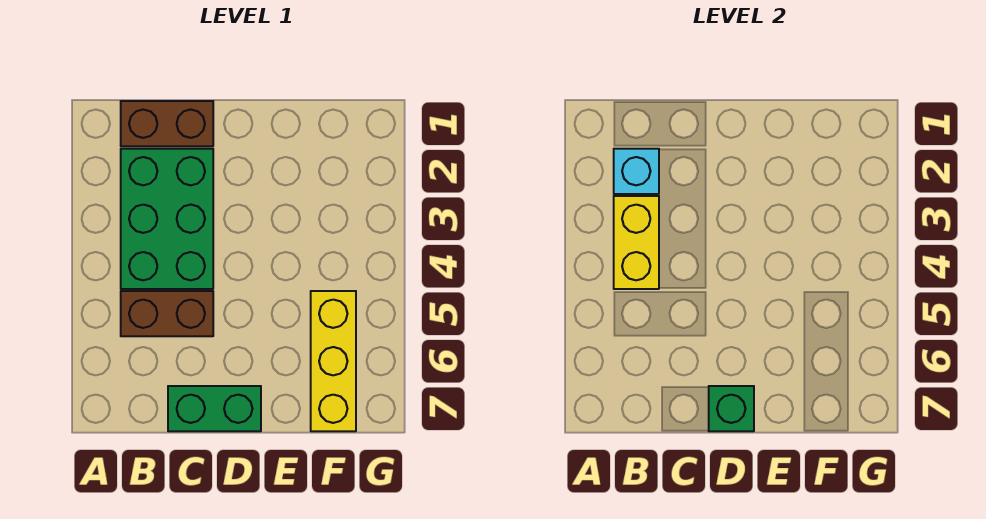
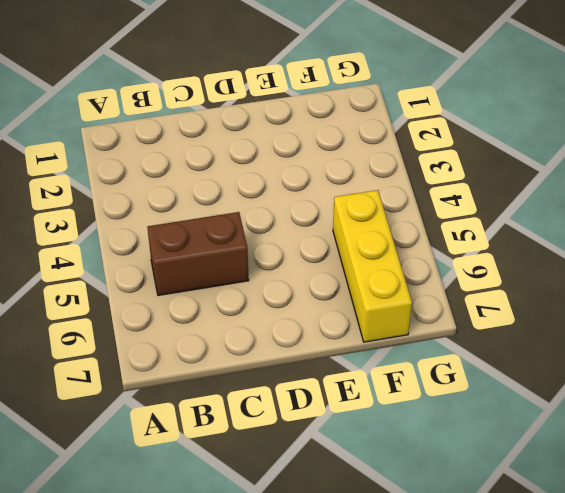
none -> brown brick B1:C1 level 1
none -> green brick B2:C4 level 1

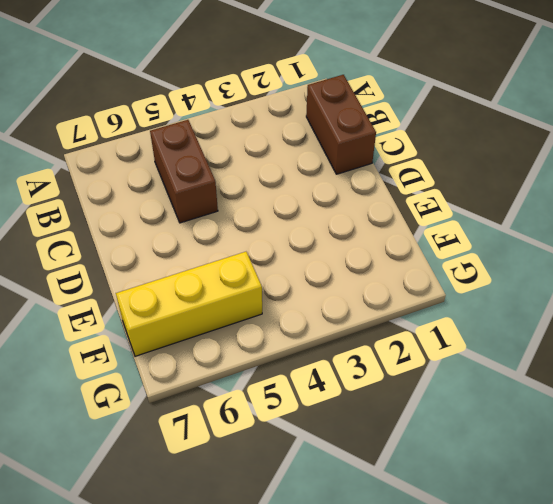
none -> green brick B2:C4 level 1
none -> green brick C7:D7 level 1

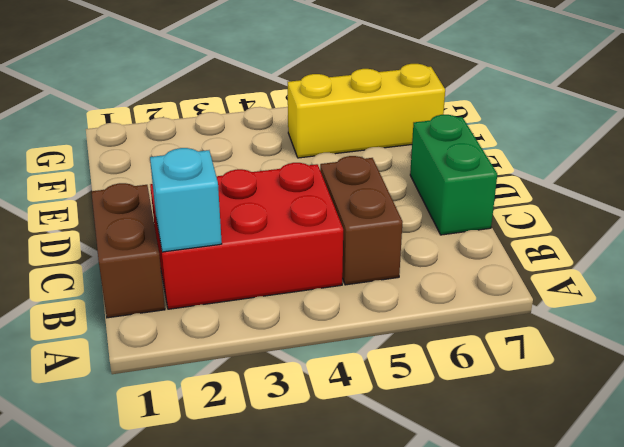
red brick B2:C4 level 1 -> green brick B2:C4 level 1
none -> yellow brick B3:B4 level 2
none -> green brick D7 level 2

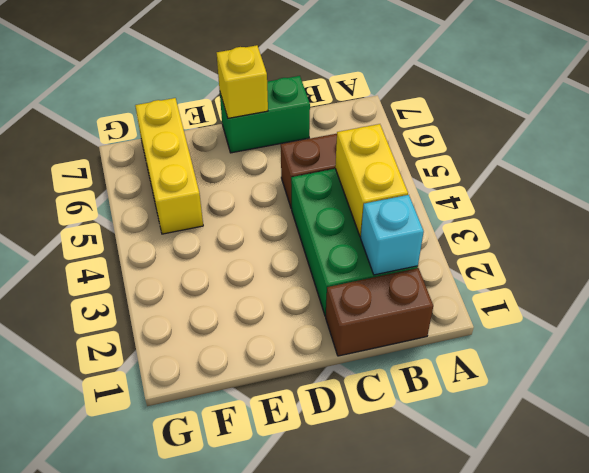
yellow brick D7 level 2 -> green brick D7 level 2

